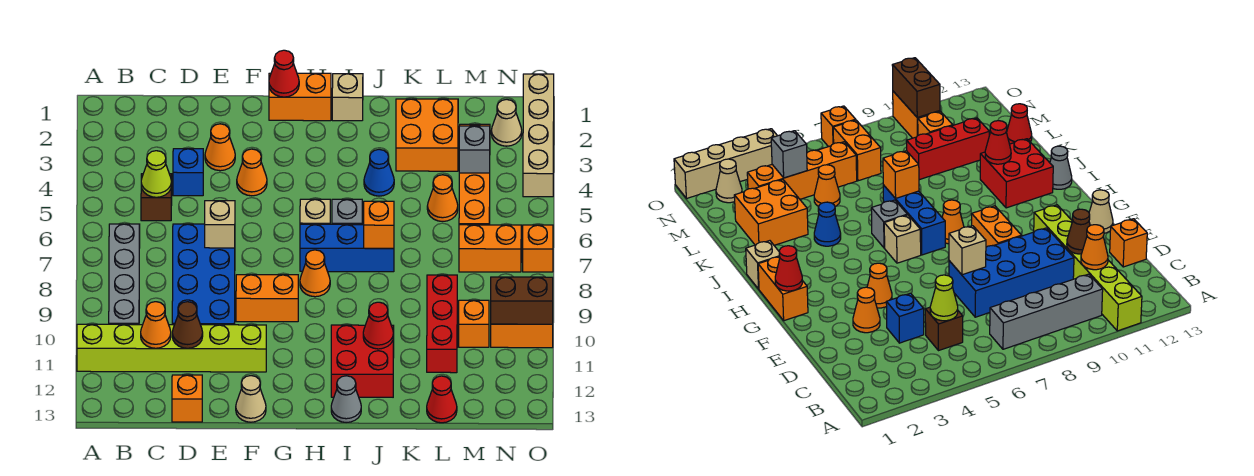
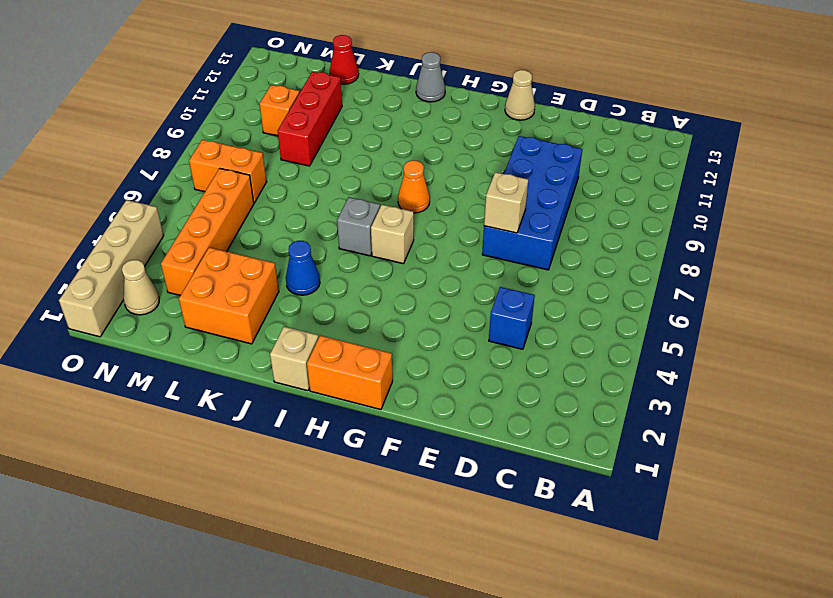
none -> lime brick A11:F11 level 1
none -> grey brick B7:B10 level 1
none -> brown brick C5 level 1
none -> orange brick D13 level 1

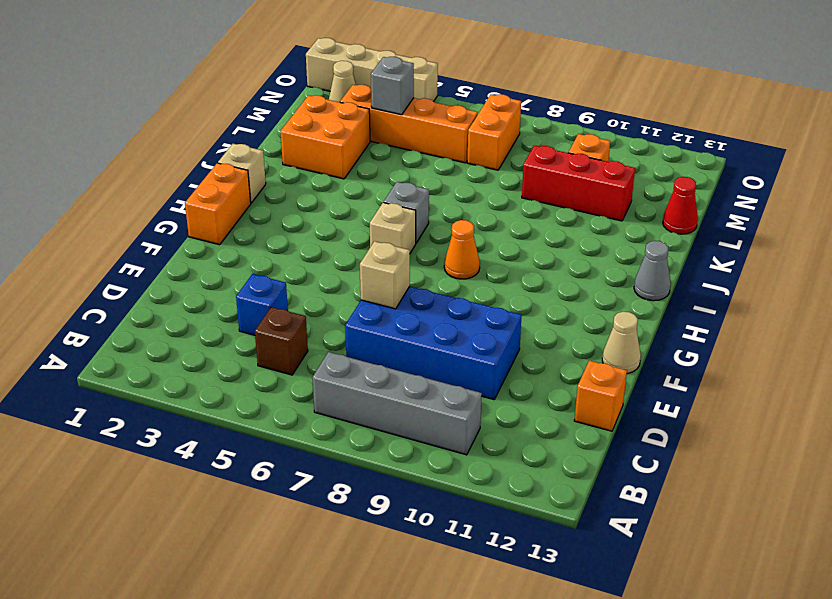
none -> lime brick A11:F11 level 1
none -> orange cone E3 level 1
none -> orange cone F4 level 1
none -> orange brick F9:G9 level 1

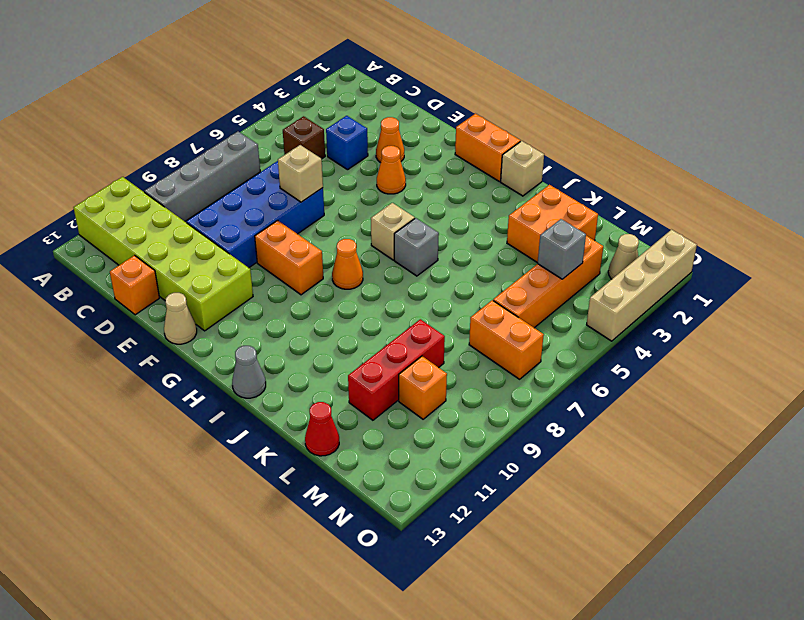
lime brick A11:F12 level 1 -> lime brick A11:F11 level 1
none -> blue brick H7:J7 level 1
none -> red brick I11:J12 level 1
none -> blue cone J4 level 1
none -> orange cone L5 level 1

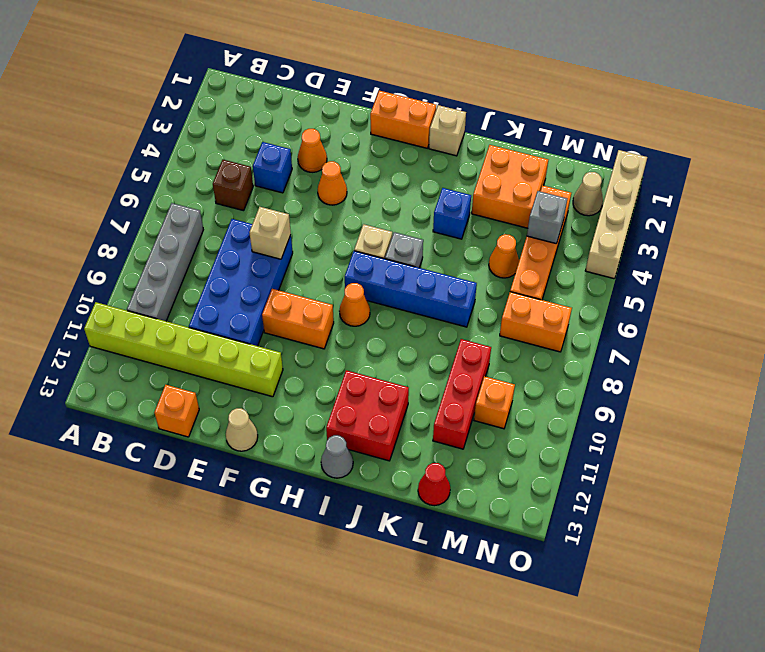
blue brick H7:K7 level 1 -> blue brick H7:J7 level 1
blue brick J4 level 1 -> blue cone J4 level 1
none -> orange brick N10:O10 level 1
none -> orange brick O7 level 1
none -> lime cone C5 level 2
none -> orange cone C11 level 2

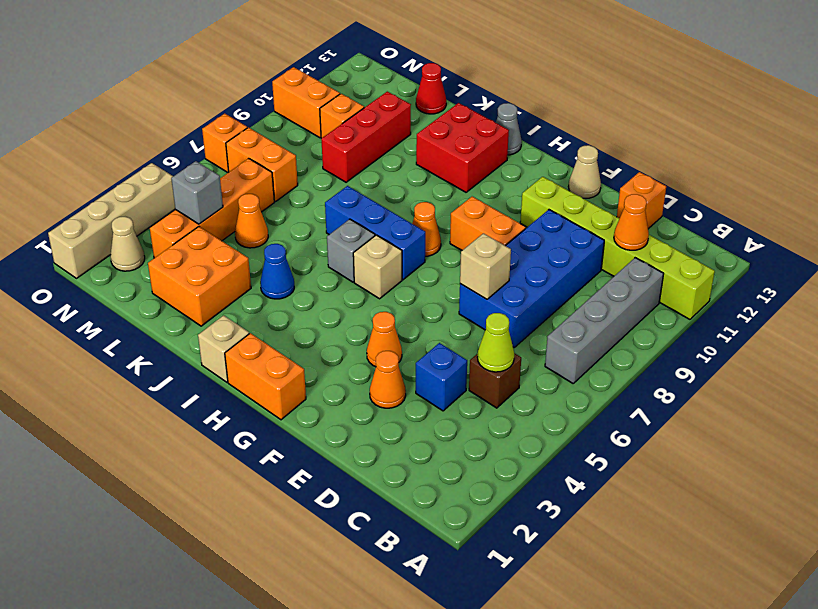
none -> brown cone D11 level 2
none -> red cone G1 level 2
none -> orange brick J7 level 2
none -> red cone J11 level 2

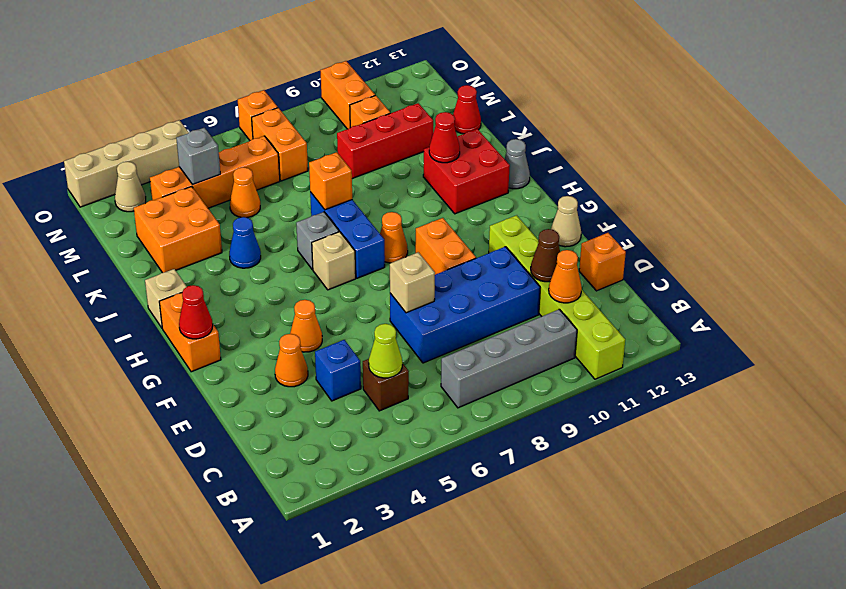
none -> brown brick N10:O10 level 2

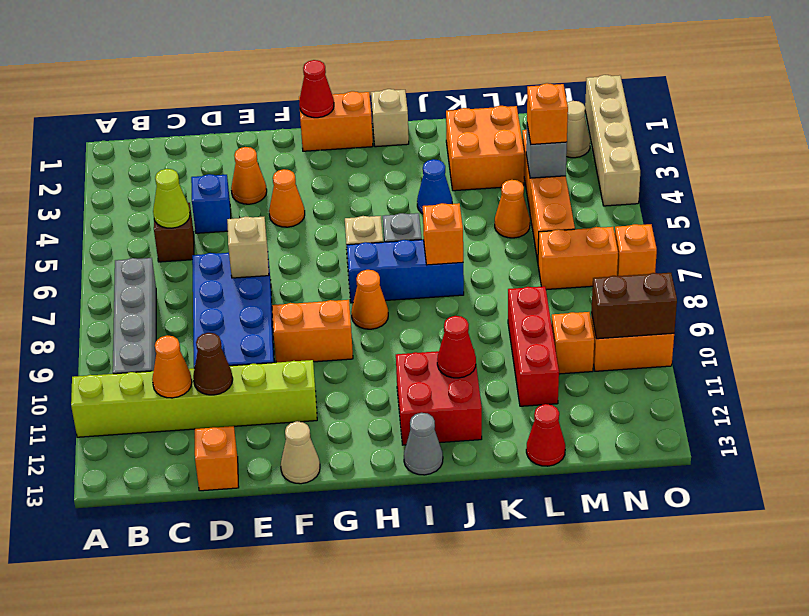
orange brick M4 level 3 -> none

